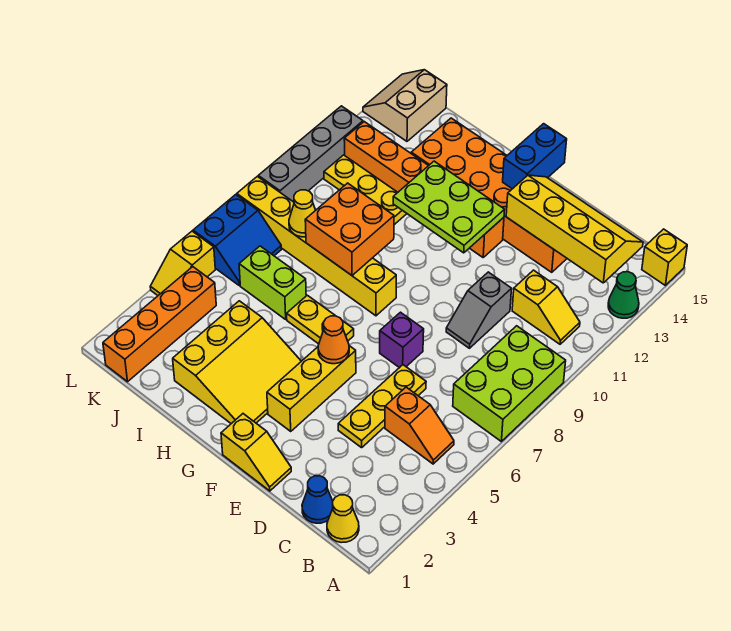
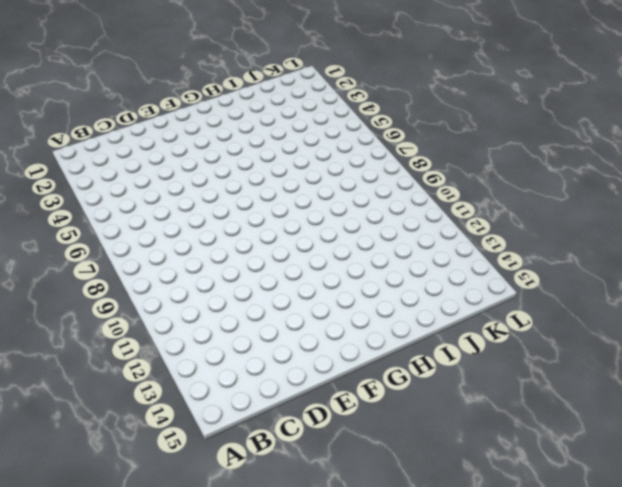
none -> lime brick A7:B9 level 1
none -> green cone A13 level 1
none -> yellow brick A15 level 1
none -> yellow cone B1 level 1

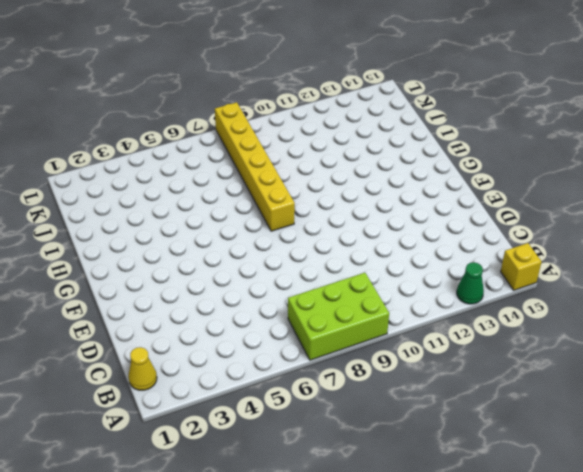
none -> orange slope B5:C5 level 1 top C
none -> yellow slope B11:C11 level 1 top C
none -> blue cone C1 level 1
none -> yellow plate D4:D6 level 1

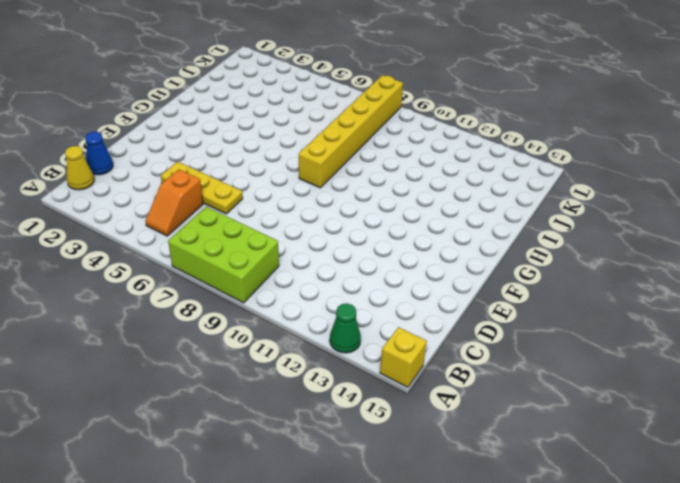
none -> yellow slope B11:C11 level 1 top C
none -> grey slope D9:D10 level 1 top 10
none -> orange brick D13:I14 level 1
none -> yellow slope E1:F1 level 1 top F

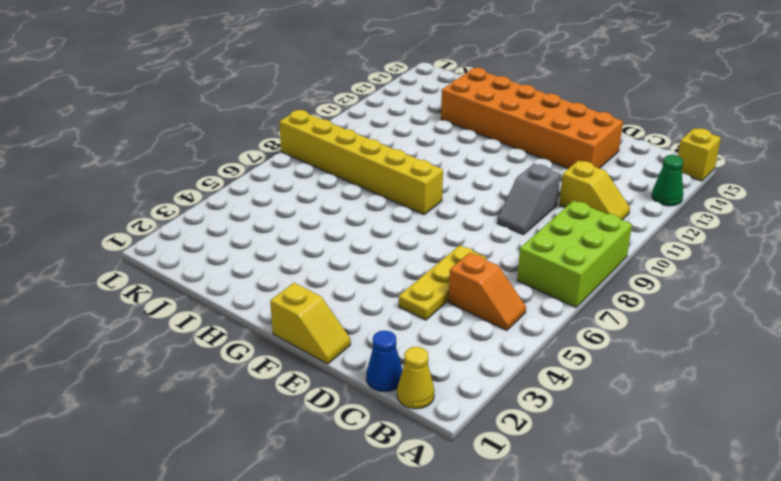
none -> purple brick E7 level 1
none -> yellow brick F3:F5 level 1
none -> orange brick F12:K12 level 1
none -> yellow slope G2:I4 level 1 top I

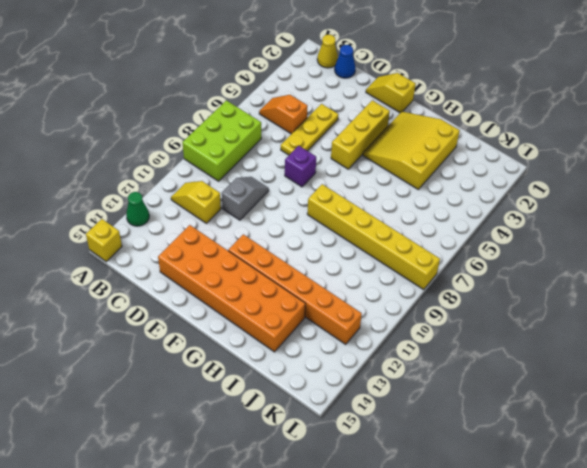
none -> yellow plate G6:H6 level 1
none -> lime brick I6:J6 level 1
none -> yellow plate I11:K11 level 1
none -> orange brick K1:K4 level 1

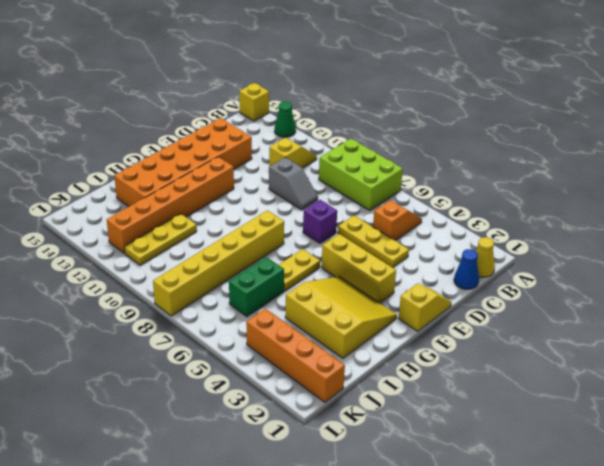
green brick I6:J6 level 1 -> lime brick I6:J6 level 1
none -> blue slope K6:L7 level 1 top L
none -> tan slope K14:L15 level 1 top K
none -> yellow slope L4:L5 level 1 top 5
none -> grey brick L9:L12 level 1

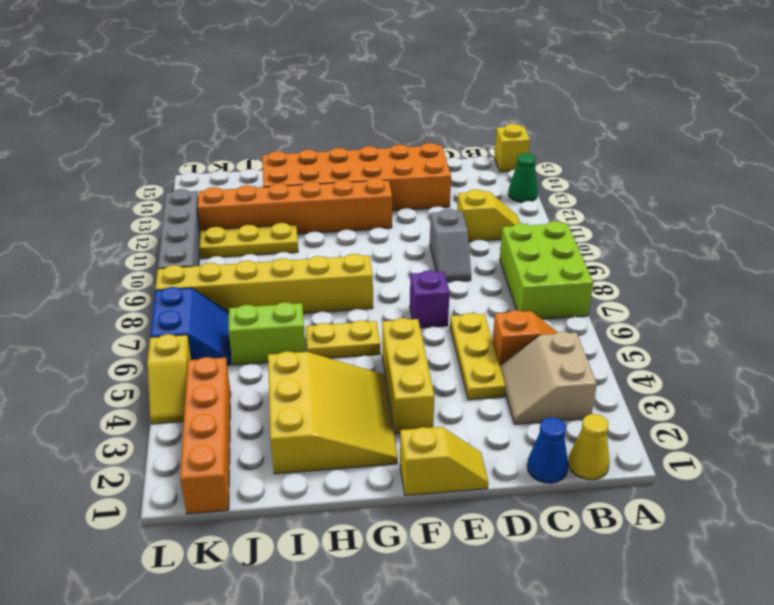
tan slope B3:C4 level 1 top B -> tan slope K14:L15 level 1 top K
none -> yellow slope B13:E14 level 2 top 13
none -> orange cone F5 level 2
none -> lime plate F11:H12 level 2
none -> blue brick F14:F15 level 2

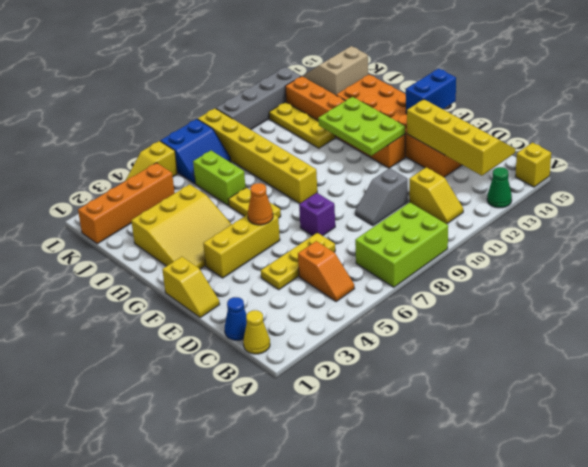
none -> orange brick H8:I9 level 2
none -> yellow cone J8 level 2

